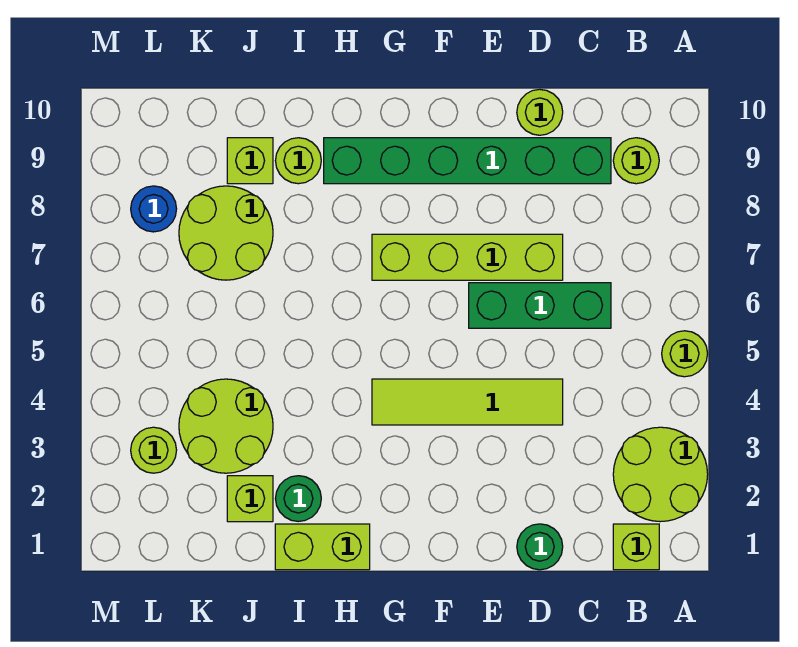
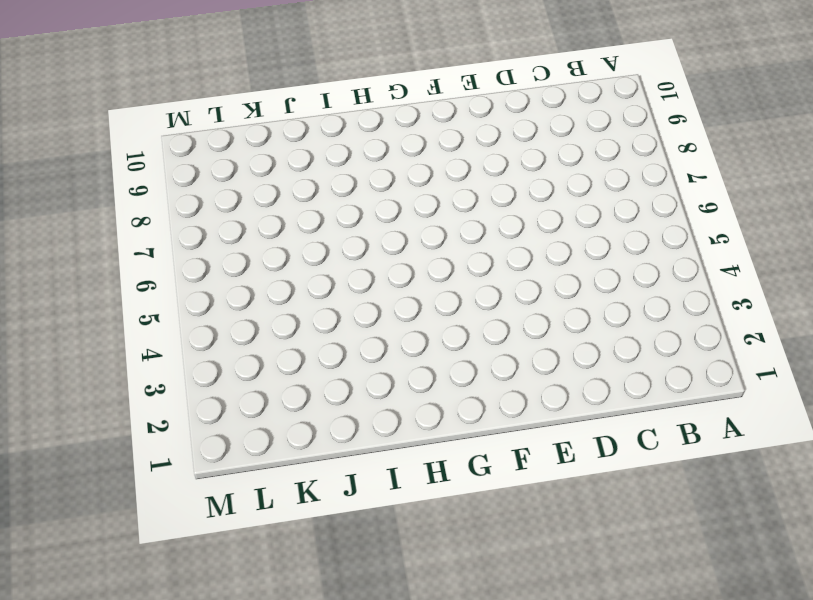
none -> lime round brick A2:B3 level 1
none -> lime round brick A5 level 1
none -> lime brick B1 level 1

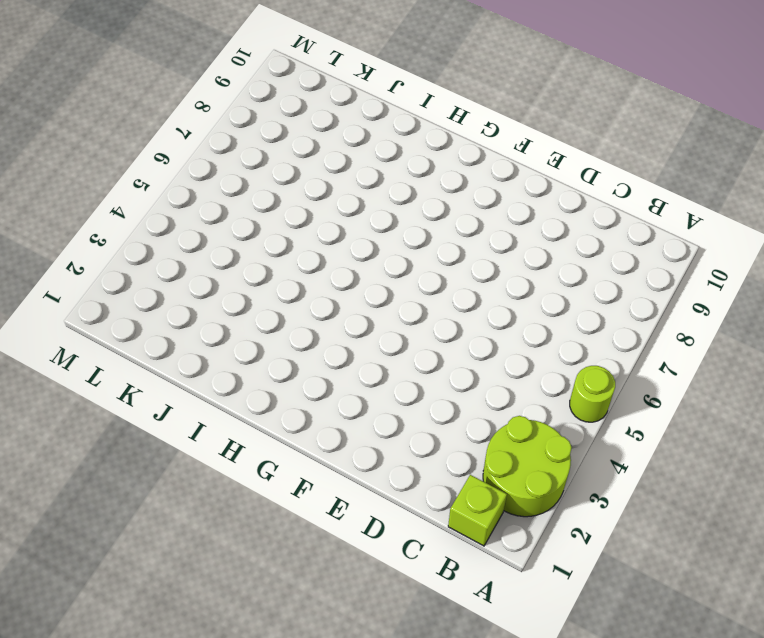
none -> lime round brick B9 level 1
none -> green brick C6:E6 level 1
none -> green brick C9:H9 level 1

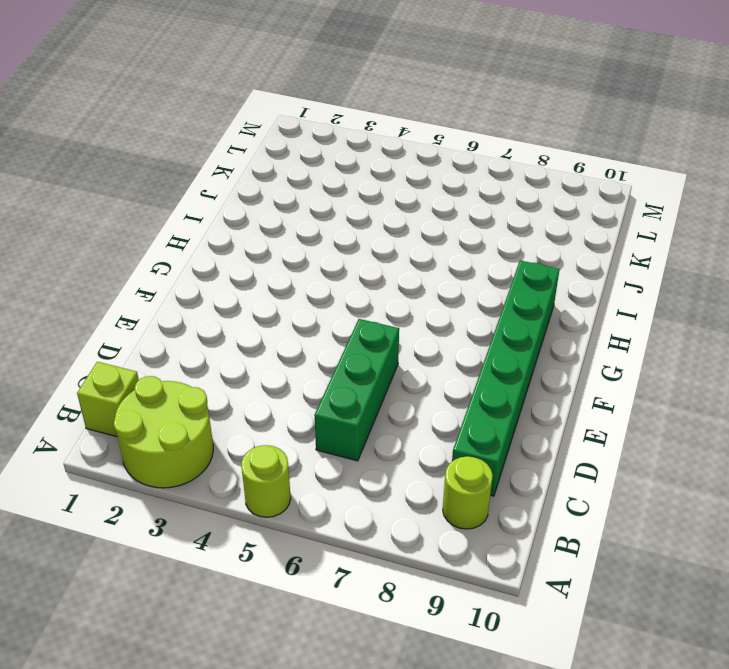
none -> green round brick D1 level 1
none -> lime tile D4:G4 level 1
none -> lime brick D7:G7 level 1

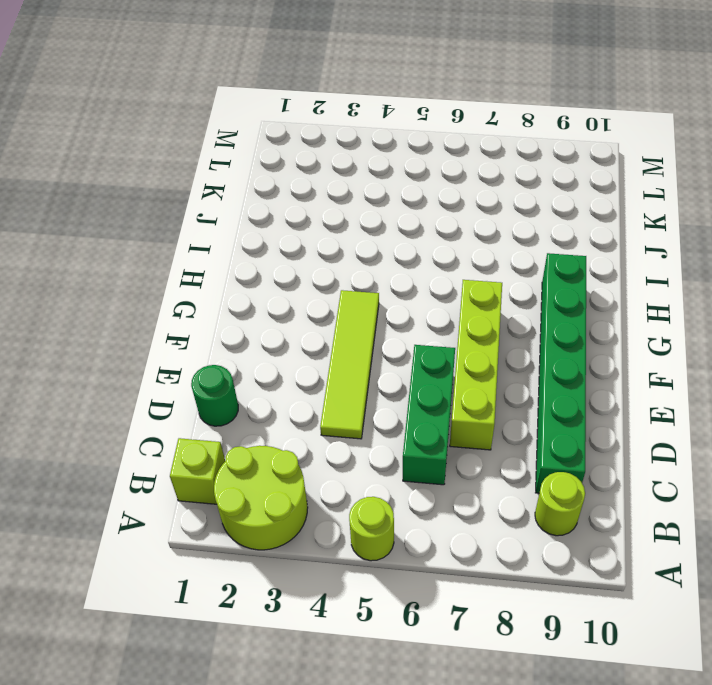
none -> lime round brick D10 level 1
none -> lime brick H1:I1 level 1
none -> green round brick I2 level 1

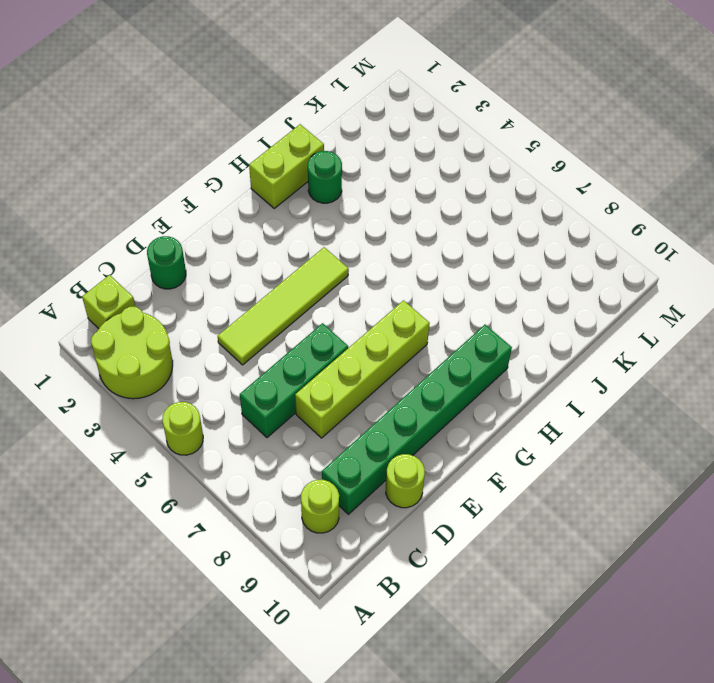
none -> lime round brick I9 level 1
none -> lime brick J2 level 1
none -> lime round brick J3:K4 level 1

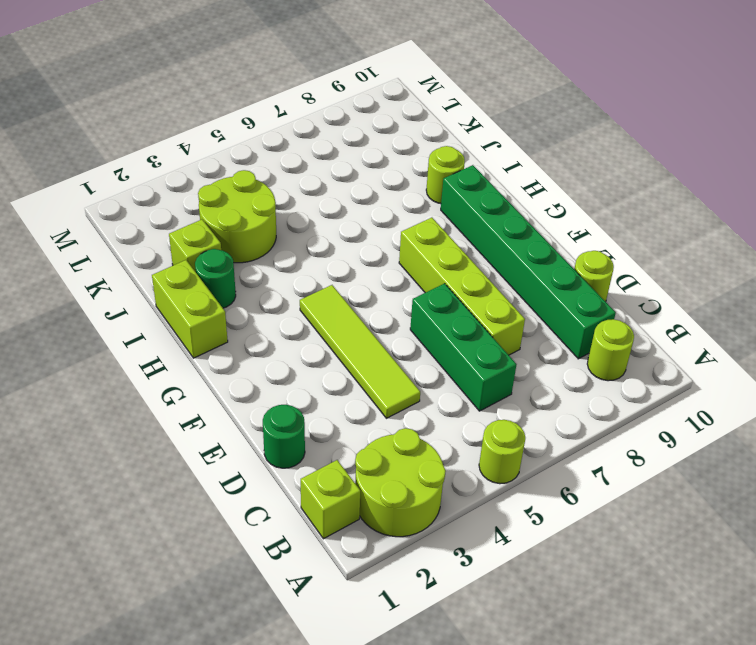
none -> lime round brick J7:K8 level 1
none -> lime brick J9 level 1
none -> lime round brick L3 level 1

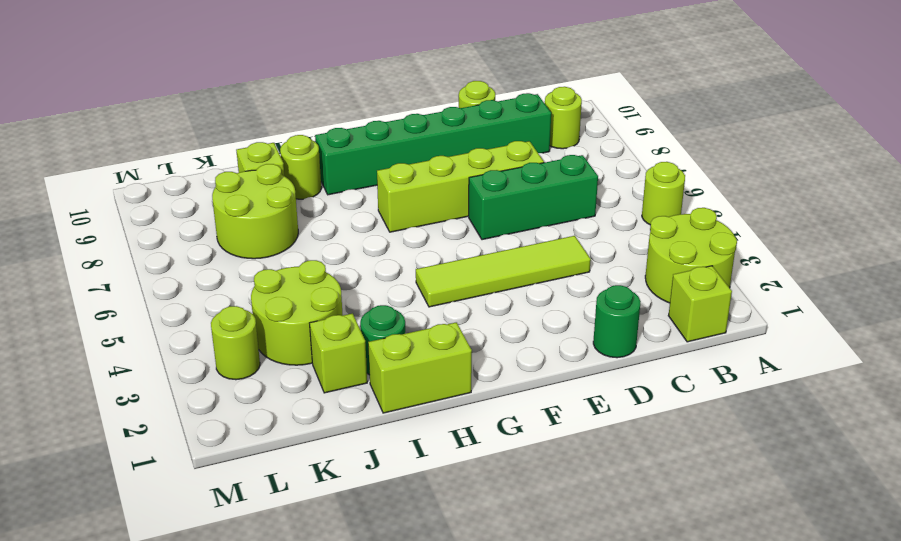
none -> blue round brick L8 level 1

